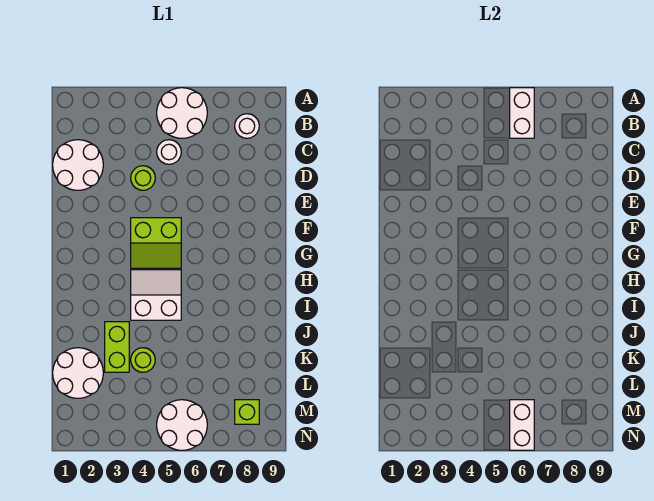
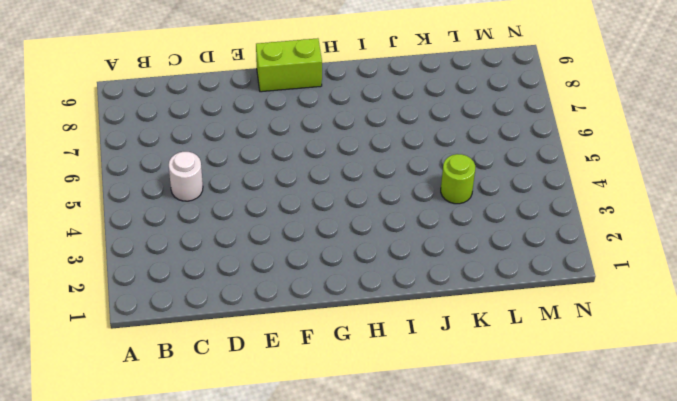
lime brick F9:G9 level 1 -> lime brick J3:K3 level 1
none -> white round brick A5:B6 level 1
none -> white round brick B8 level 1
none -> white round brick C1:D2 level 1

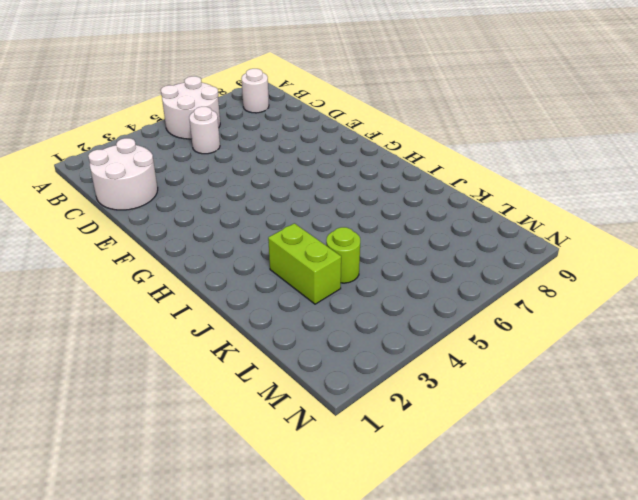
none -> lime round brick D4 level 1
none -> lime slope F4:G5 level 1 top F
none -> white slope H4:I5 level 1 top I

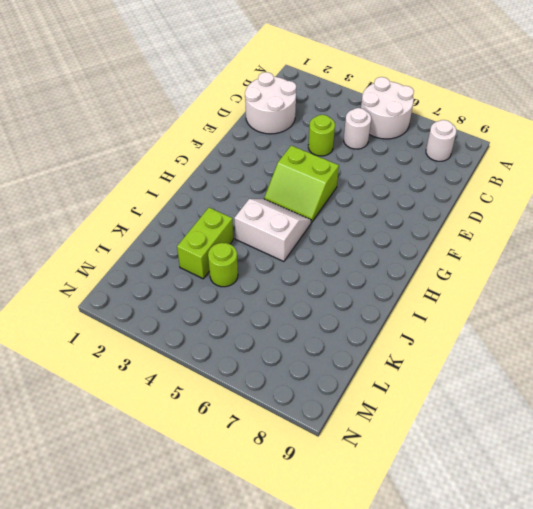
none -> white round brick K1:L2 level 1
none -> white round brick M5:N6 level 1
none -> lime brick M8 level 1

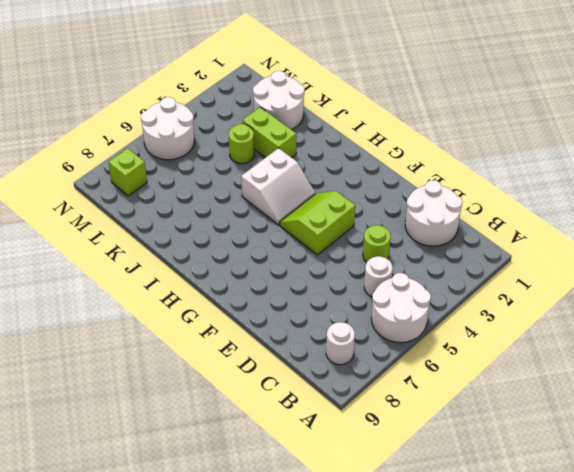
none -> white brick A6:B6 level 2
none -> white brick M6:N6 level 2

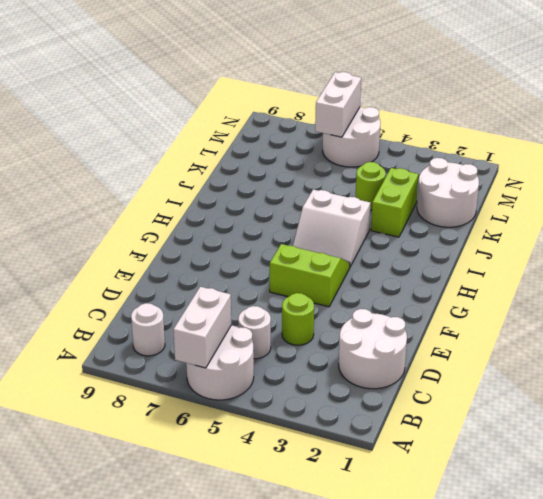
none -> lime brick M8 level 1

